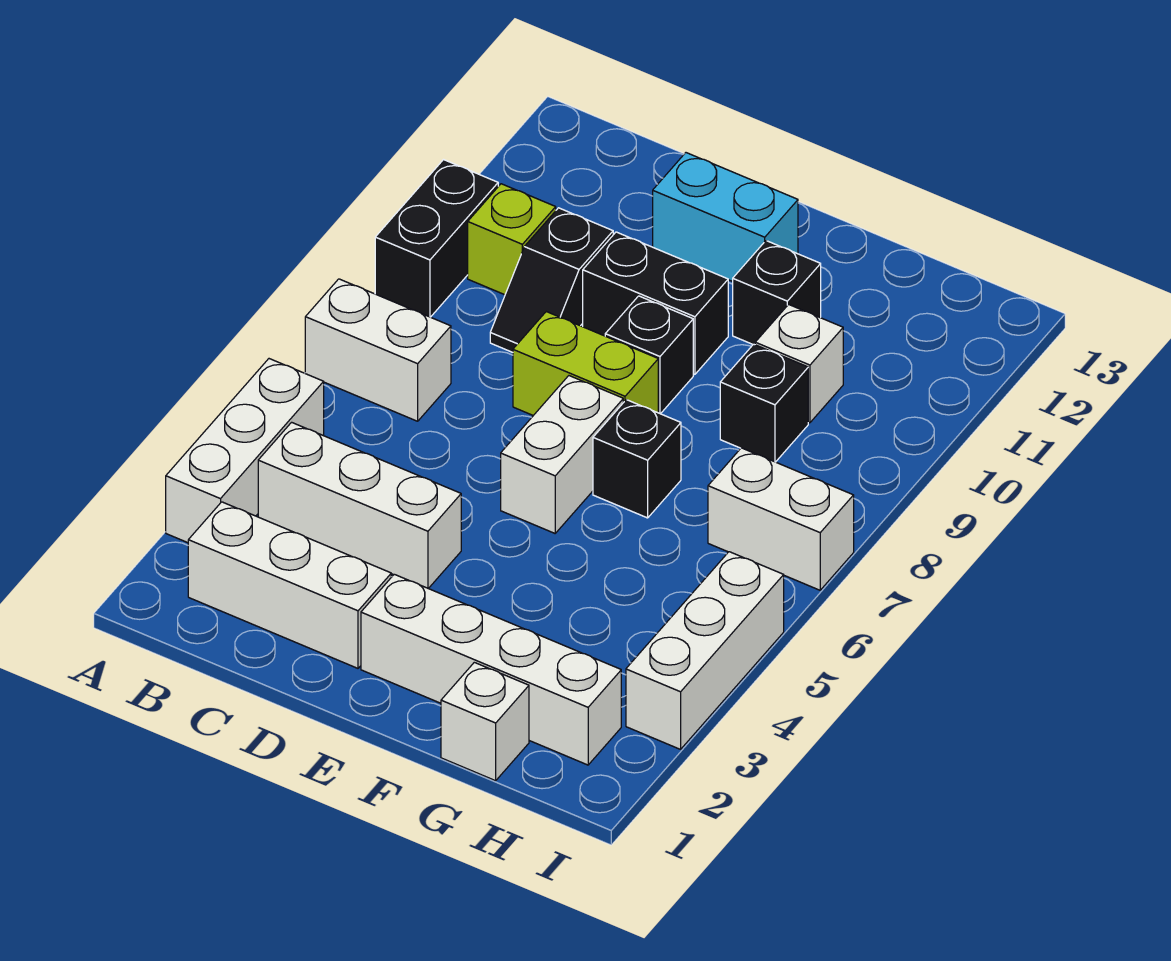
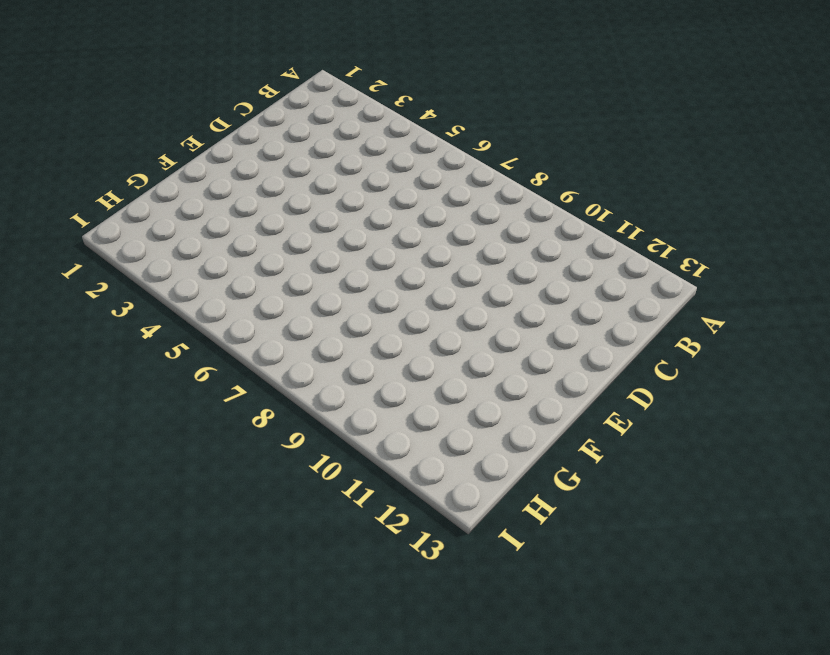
none -> white brick A3:A5 level 1
none -> white brick A7:B7 level 1
none -> black brick A9:A10 level 1

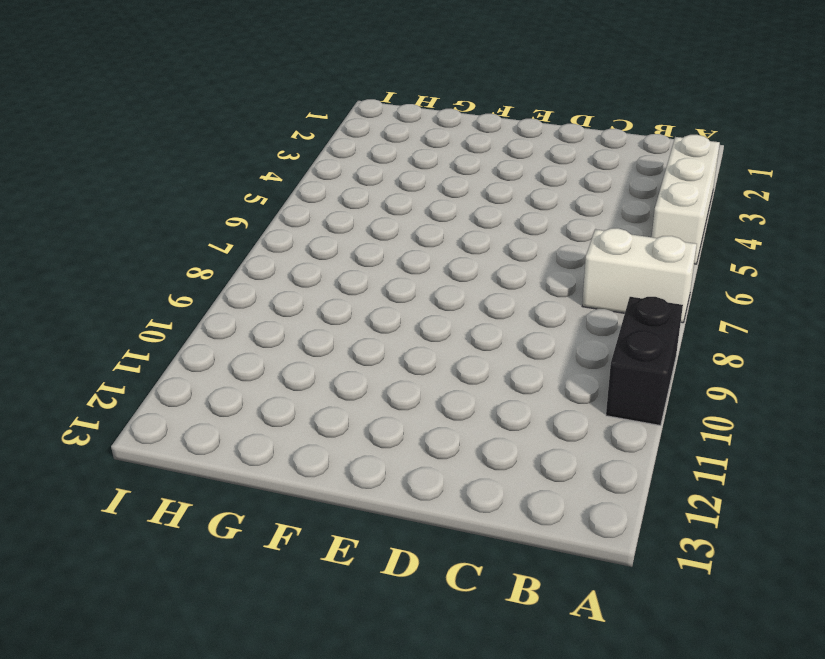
none -> white brick B2:D2 level 1
none -> white brick B4:D4 level 1
none -> lime brick B10 level 1

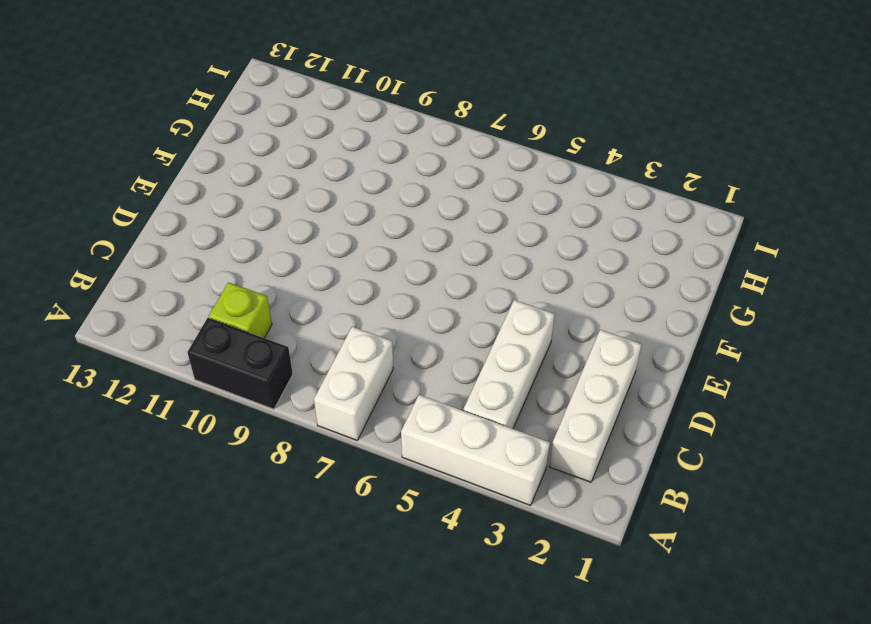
none -> black slope C9:C10 level 1 top 10
none -> lime brick D8:E8 level 1
none -> black brick D10:E10 level 1

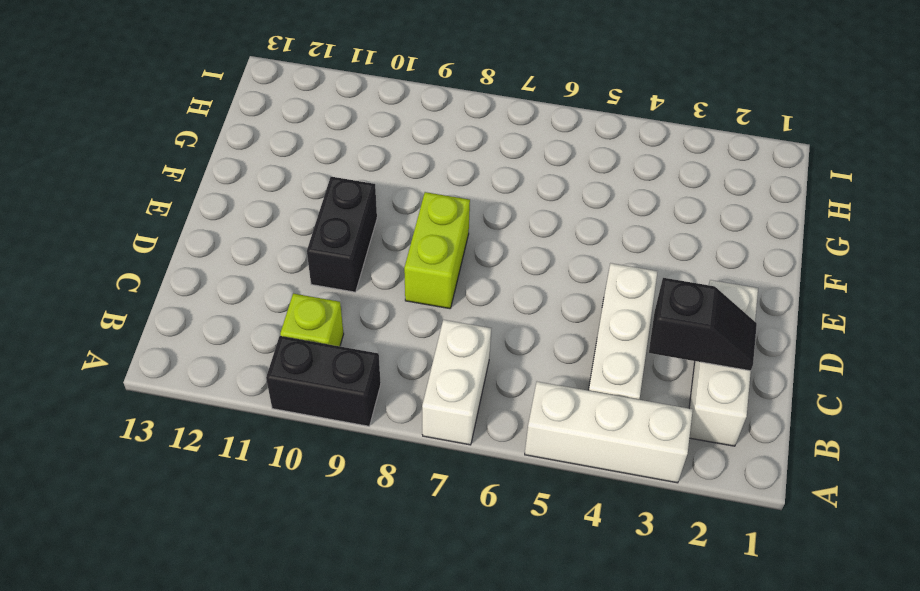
black slope C2:C3 level 2 top 3 -> black slope C9:C10 level 1 top 10
none -> cyan brick D12:E12 level 1
none -> white brick E2:H2 level 1
none -> white brick E6:E7 level 1

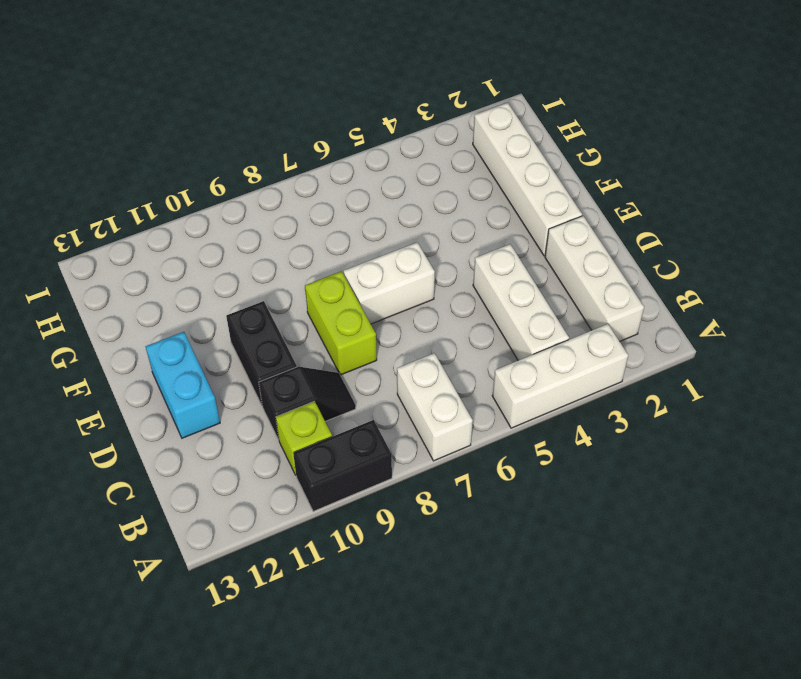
none -> black brick E9 level 1
none -> black brick F7 level 1
none -> black brick F11 level 1

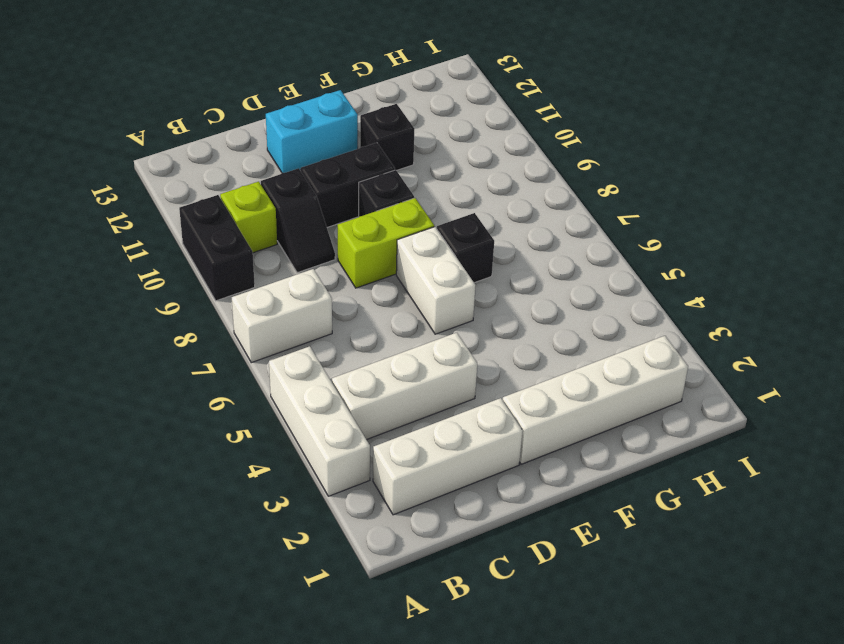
none -> white brick G1 level 1
none -> black brick G9 level 1
none -> white brick G10 level 1

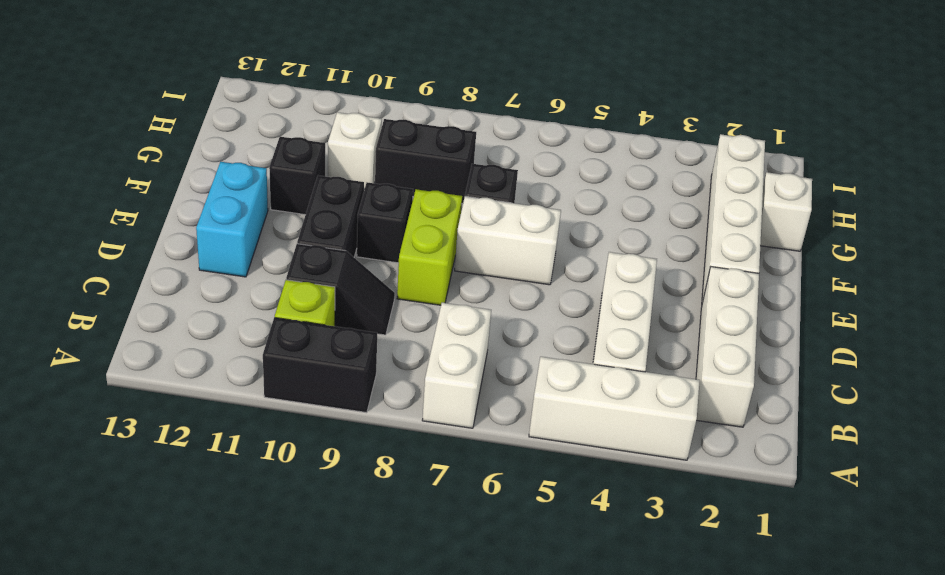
black brick G8:G9 level 1 -> black brick G9 level 1
none -> white brick H7:I7 level 1
none -> white brick I3:I5 level 1

